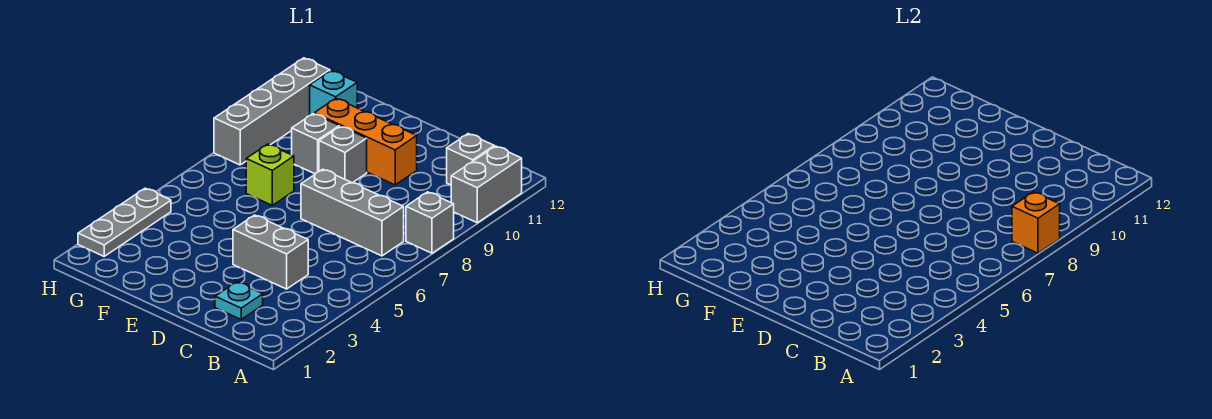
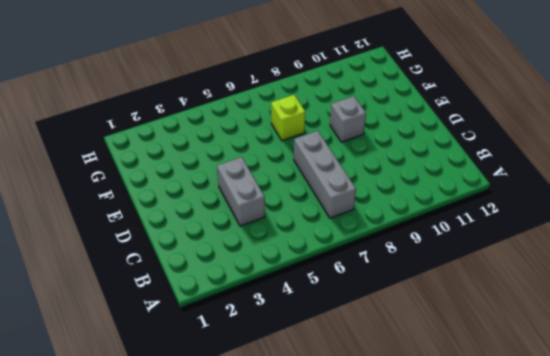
none -> grey brick A8 level 1
none -> grey brick A10:A11 level 1
none -> grey brick B11 level 1

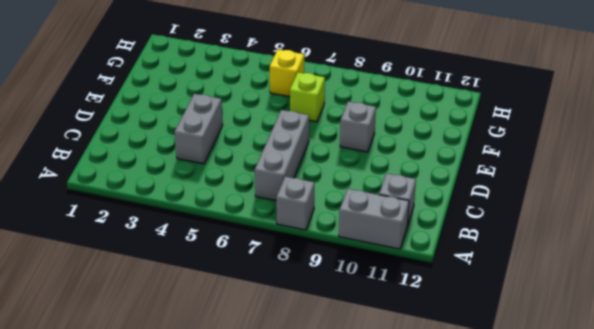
yellow brick G6 level 1 -> none
none -> cyan plate C2 level 1
none -> orange brick D10:F10 level 1
none -> grey brick F9 level 1

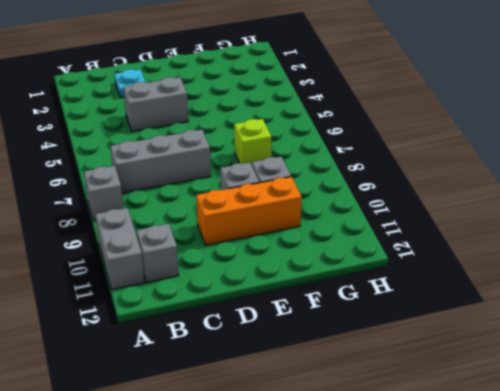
none -> cyan brick G11 level 1
none -> grey plate H2:H4 level 1
none -> grey brick H8:H11 level 1

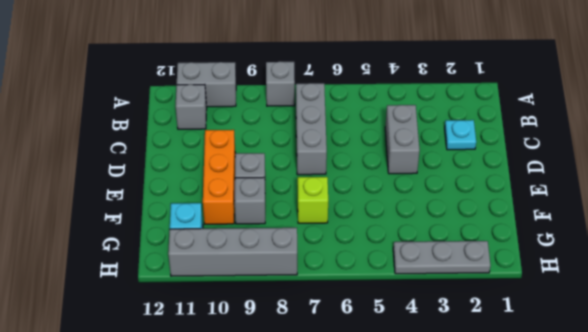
none -> orange brick A8 level 2

